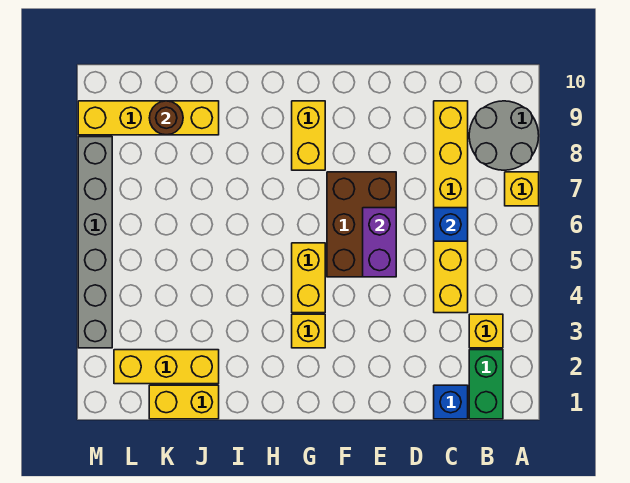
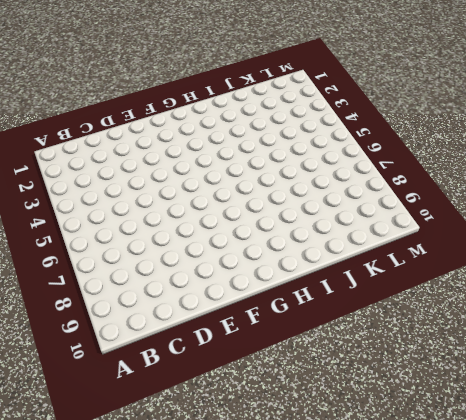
none -> yellow brick A7 level 1
none -> grey round brick A8:B9 level 1
none -> green brick B1:B2 level 1

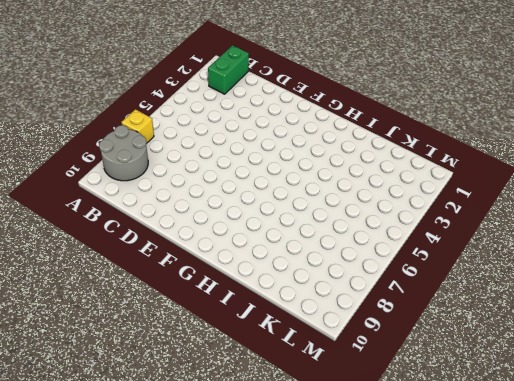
none -> yellow brick B3 level 1
none -> blue brick C1 level 1
none -> yellow brick C4:C9 level 1

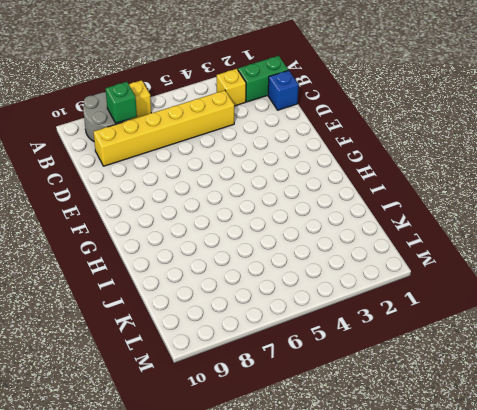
green brick B8 level 2 -> none
none -> brown brick E5:F7 level 1
none -> yellow brick G3 level 1
none -> yellow brick G4:G5 level 1

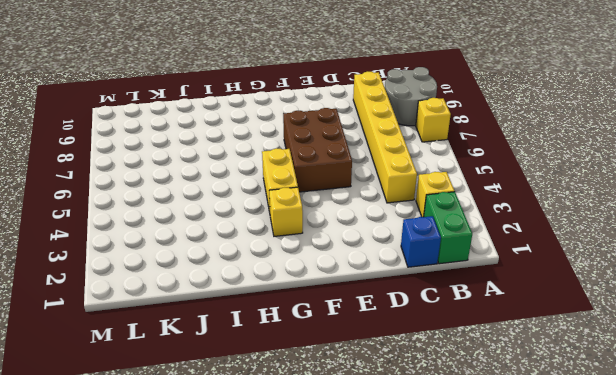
none -> yellow brick G8:G9 level 1
none -> yellow brick J1:K1 level 1
none -> yellow brick J2:L2 level 1

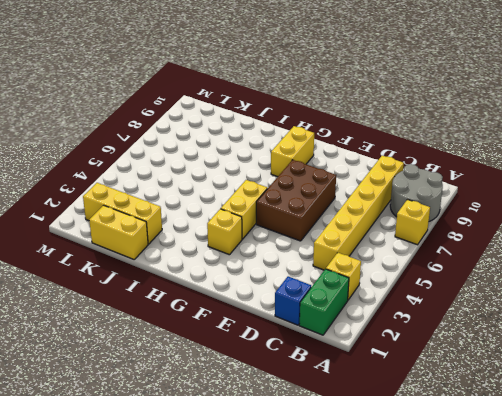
none -> yellow brick J9:M9 level 1
none -> grey brick M3:M8 level 1
none -> blue brick C6 level 2

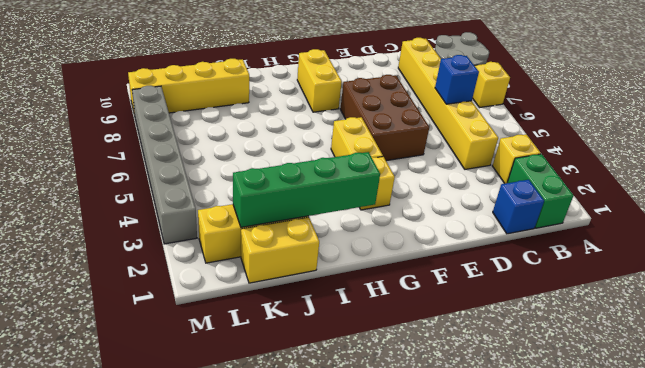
green brick H2:K2 level 2 -> none
none -> purple brick E5:E6 level 2
none -> brown round brick K9 level 2

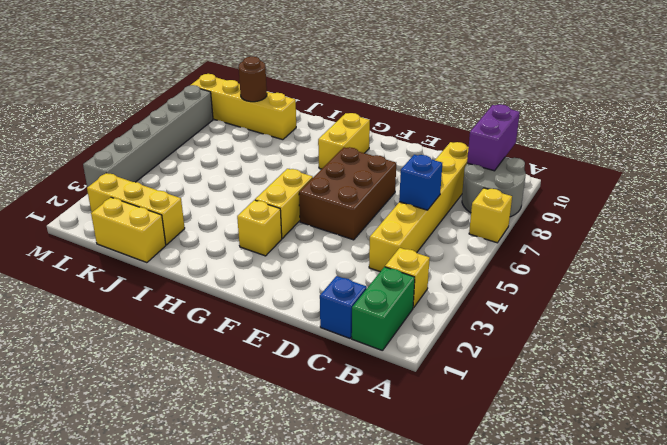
purple brick B9:B10 level 2 -> purple brick E5:E6 level 2

